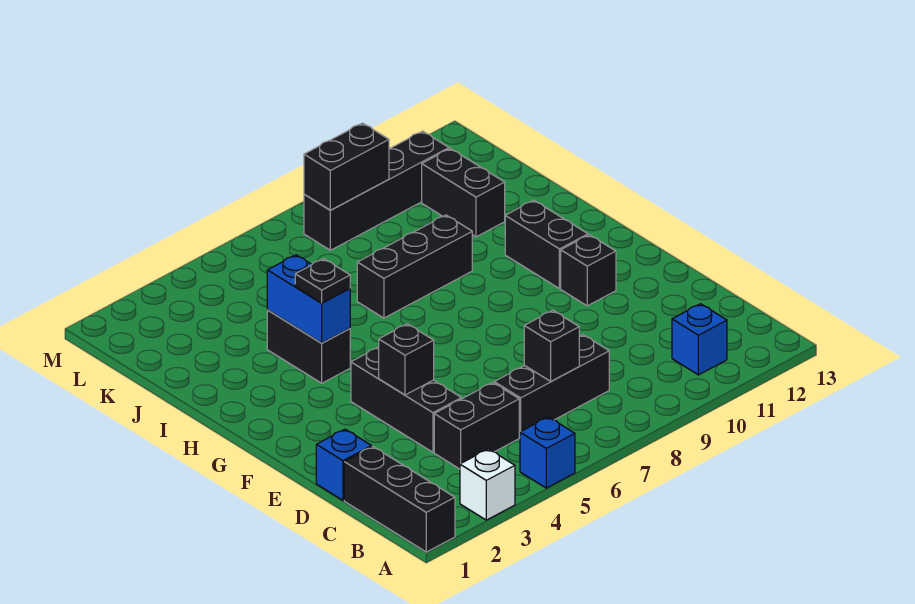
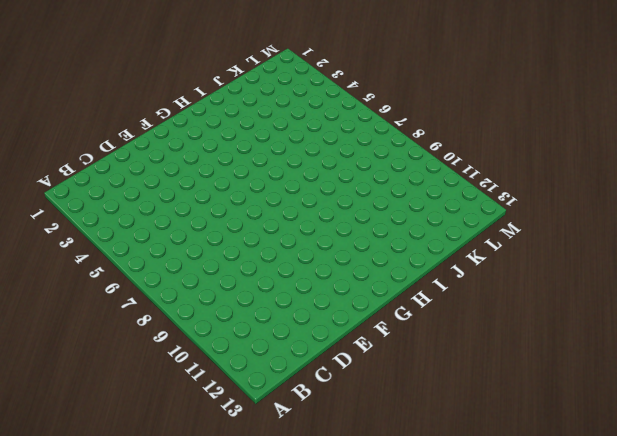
none -> black brick A1:C1 level 1
none -> white brick A3 level 1
none -> blue brick A5 level 1

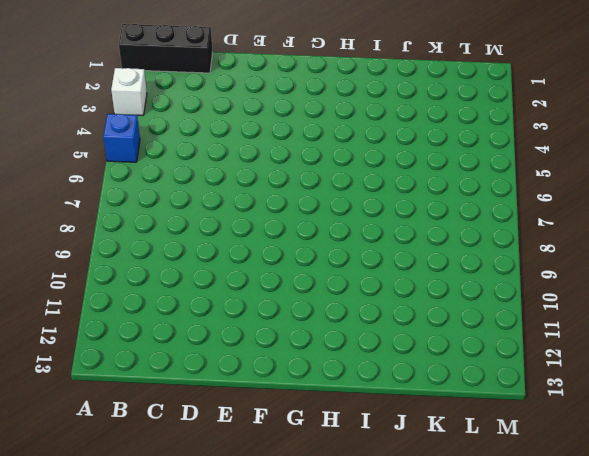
none -> blue brick B11 level 1
none -> black brick C4:C5 level 1
none -> black brick C6:C8 level 1

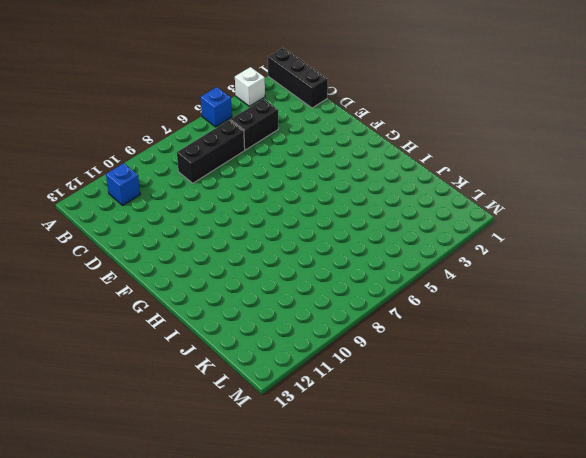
none -> blue brick D1 level 1
none -> black brick D4:F4 level 1
none -> black brick F11 level 1

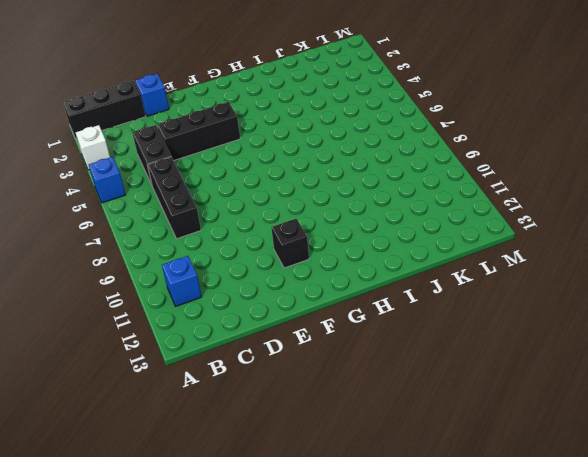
none -> black brick G11:H11 level 1
none -> black brick H4:I4 level 1
none -> black brick I7:I9 level 1

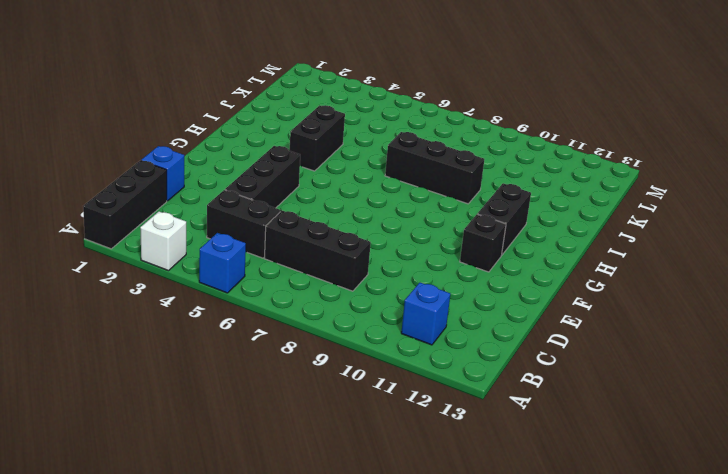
none -> black brick J11:K11 level 1
none -> black brick L8:L11 level 1
none -> black brick C7 level 2

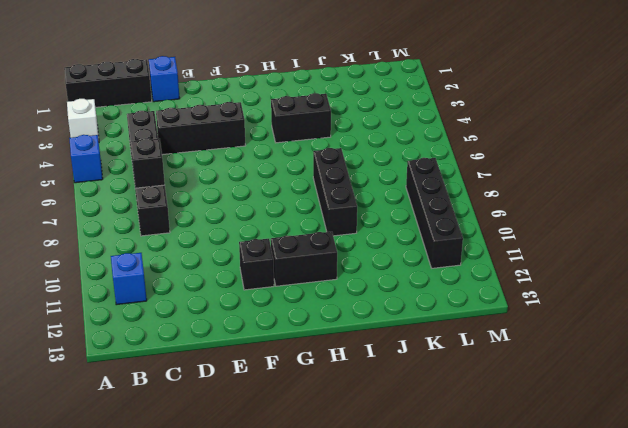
none -> black brick J11:K11 level 1
none -> black brick E4 level 2
none -> blue brick H4:I4 level 2

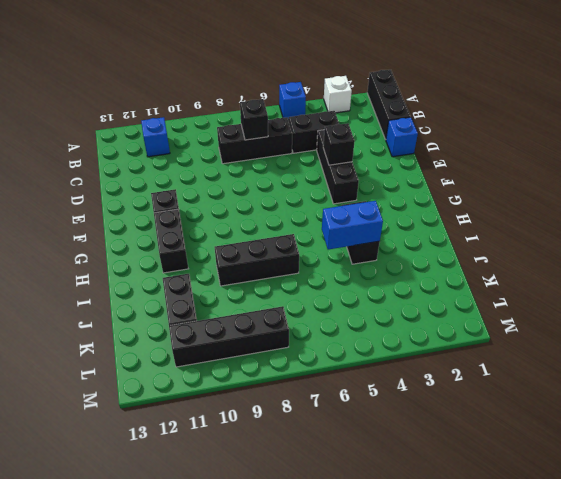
blue brick I4:I5 level 2 -> blue brick H4:I4 level 2
none -> black brick L8:L9 level 2
none -> black plate H4 level 3

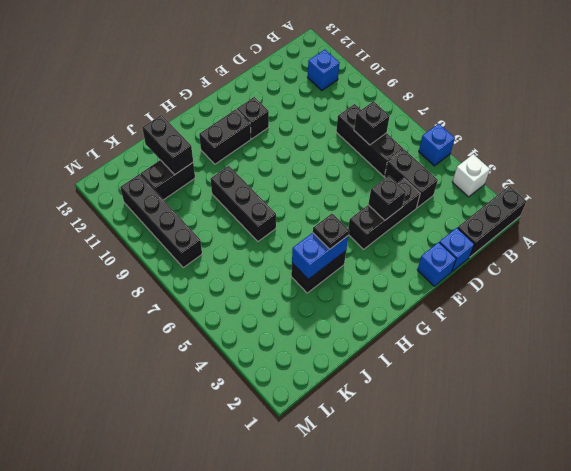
blue brick E1 level 1 -> none
black brick J11:J12 level 2 -> black brick L8:L9 level 2

